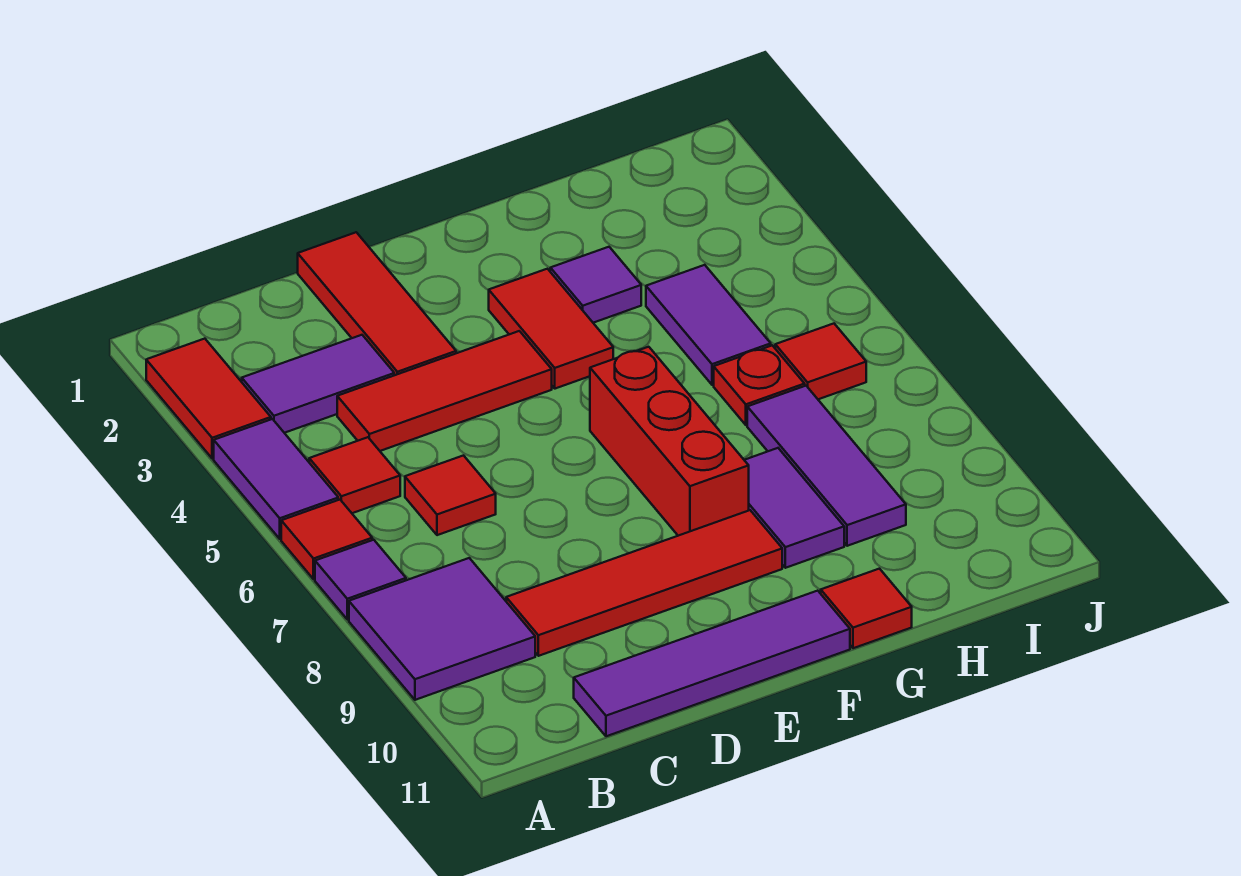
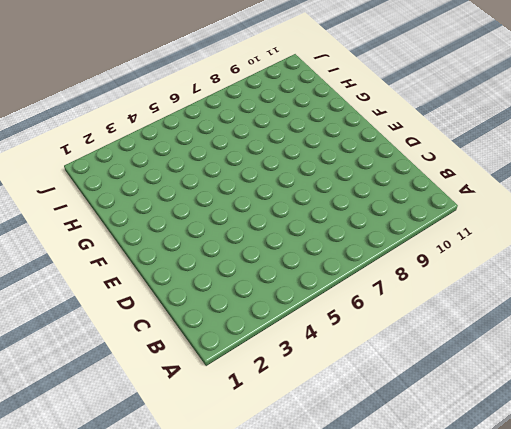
none -> red tile A2:A3 level 1
none -> purple tile A4:A5 level 1
none -> red tile A6 level 1

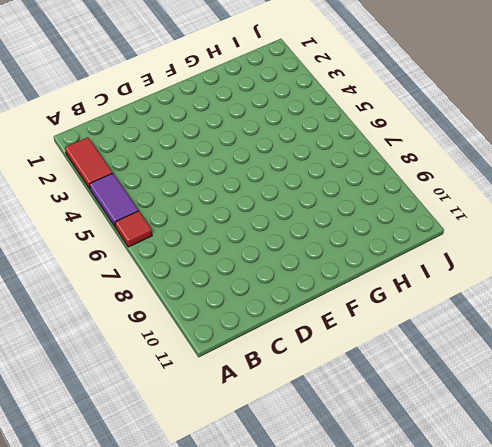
none -> purple tile A7 level 1
none -> purple tile A8:B9 level 1
none -> purple tile B3:C3 level 1

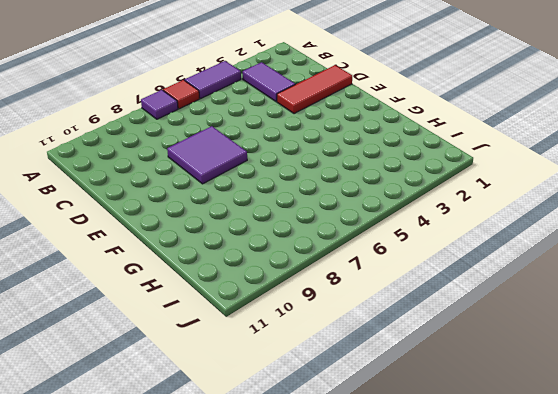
purple tile D7:E8 level 1 -> purple tile A8:B9 level 1
none -> red tile A2:A3 level 1
none -> red tile B5 level 1
none -> red tile C4:E4 level 1

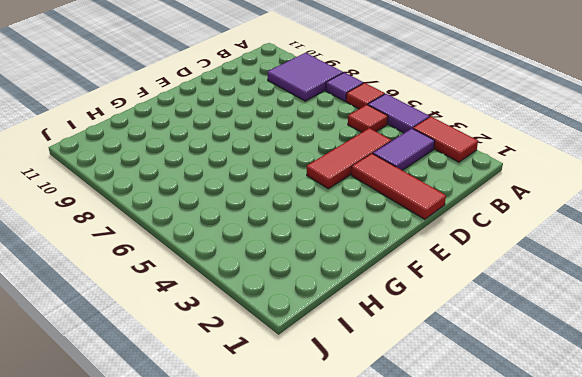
none -> red tile C6 level 1
none -> red tile C9:F9 level 1
none -> purple tile C11:F11 level 1

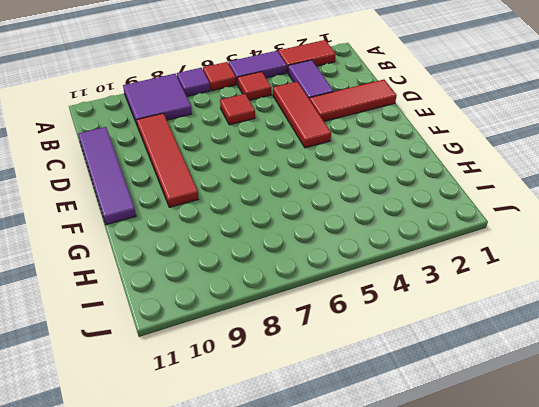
none -> red tile F3:F4 level 1
none -> red brick F6:F8 level 1
none -> purple tile G3 level 1

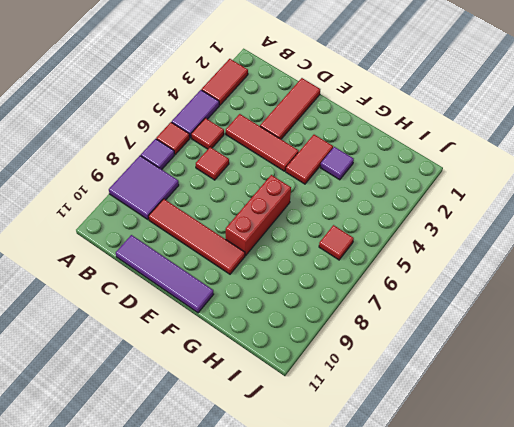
none -> purple tile B3:C3 level 1
none -> purple tile G8:G9 level 1
none -> red tile G11 level 1

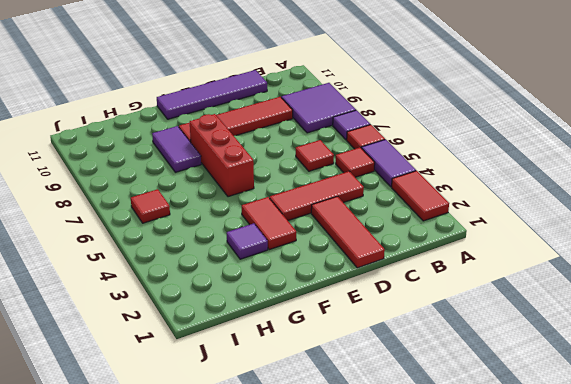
none -> purple tile B3:C3 level 1
none -> red tile G11 level 1
none -> purple tile H4:H5 level 1

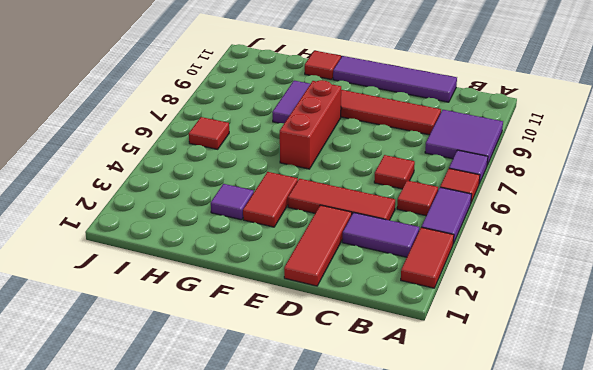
none -> purple tile H4:H5 level 1
none -> red plate H6 level 1
none -> purple tile H7:H9 level 1

